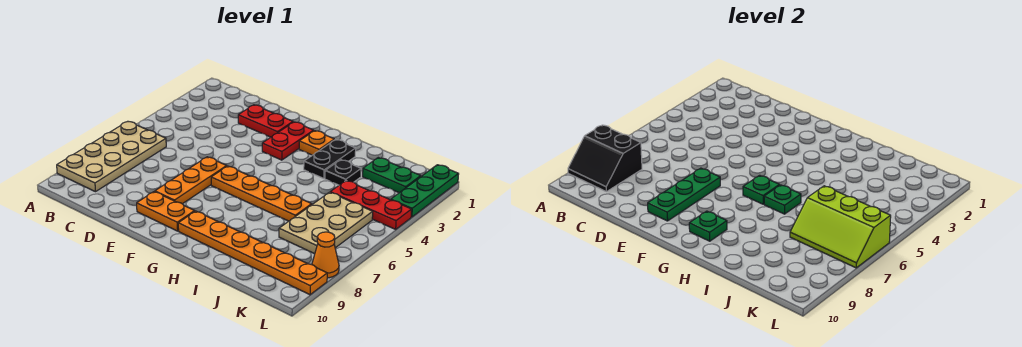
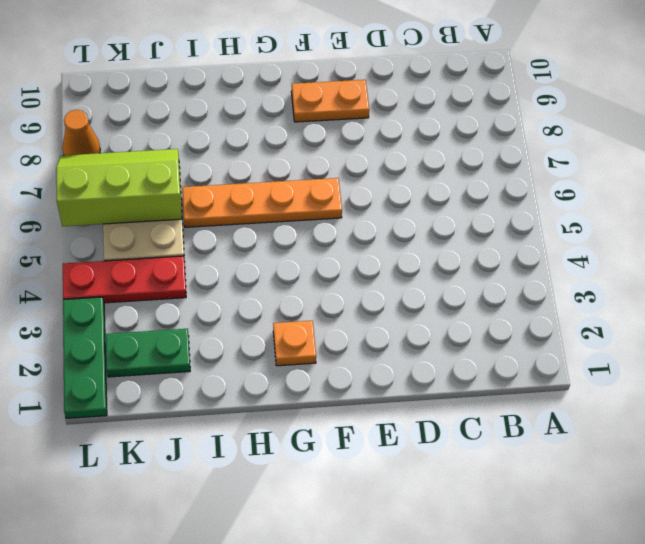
none -> tan plate A6:B9 level 1
none -> red plate D2:E2 level 1
none -> orange plate E6:E8 level 1

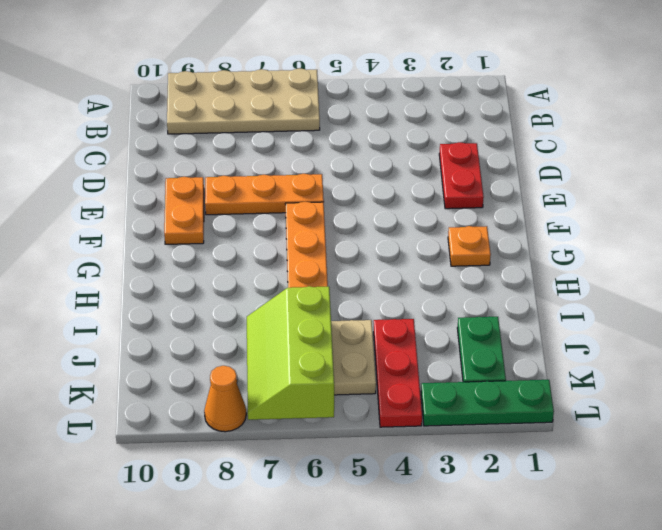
none -> red plate F2:F3 level 1
none -> orange plate G9:L9 level 1
none -> black plate H2:H3 level 1

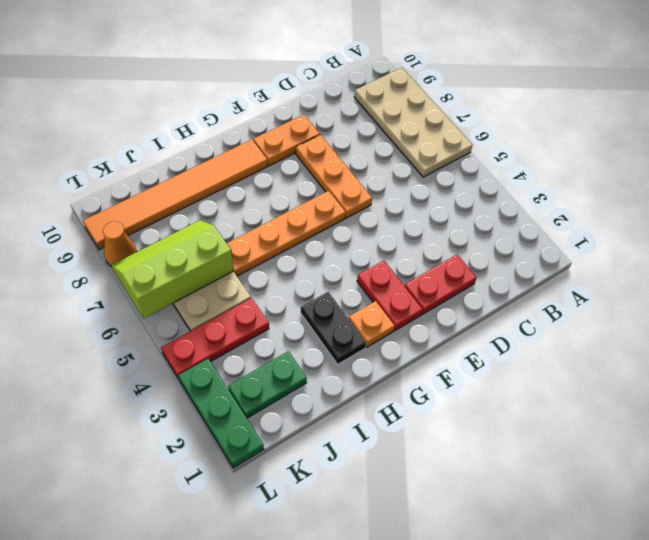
orange tile G9:L9 level 1 -> orange plate G9:L9 level 1
none -> black plate I3 level 1
none -> black slope A8:B9 level 2 top 8
none -> green plate E7:E9 level 2

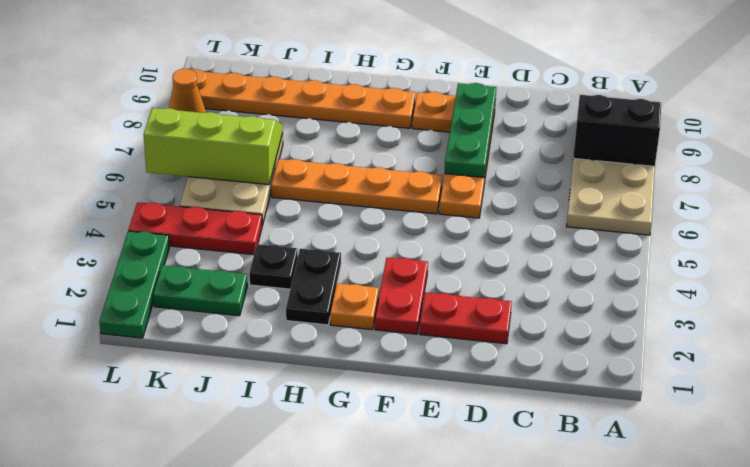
none -> green plate G6 level 2
none -> green plate G9 level 2
none -> green plate H6 level 2

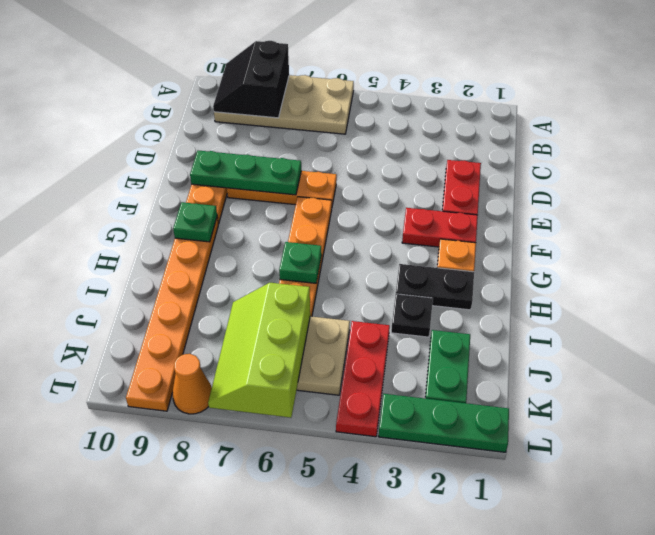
none -> green plate G6 level 2

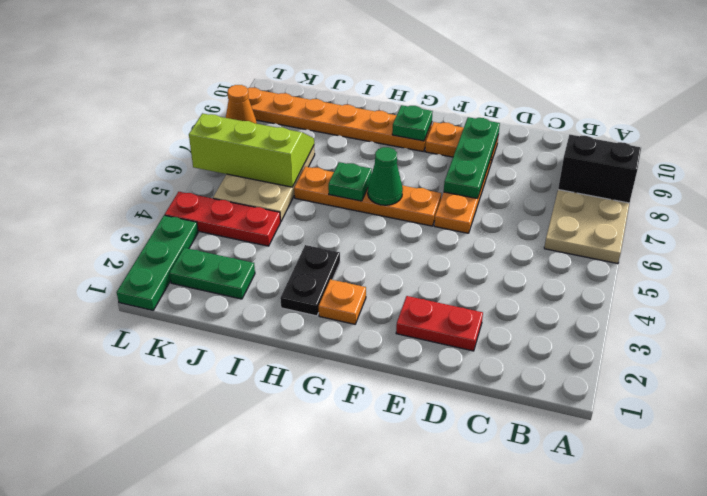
green cone G6 level 2 -> green plate G6 level 2
none -> red plate F2:F3 level 1
none -> black plate I3 level 1

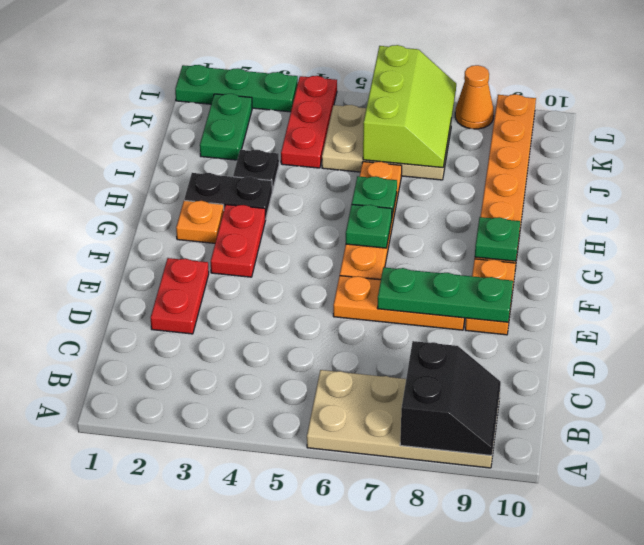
red plate F3:G3 level 1 -> red plate F2:F3 level 1

